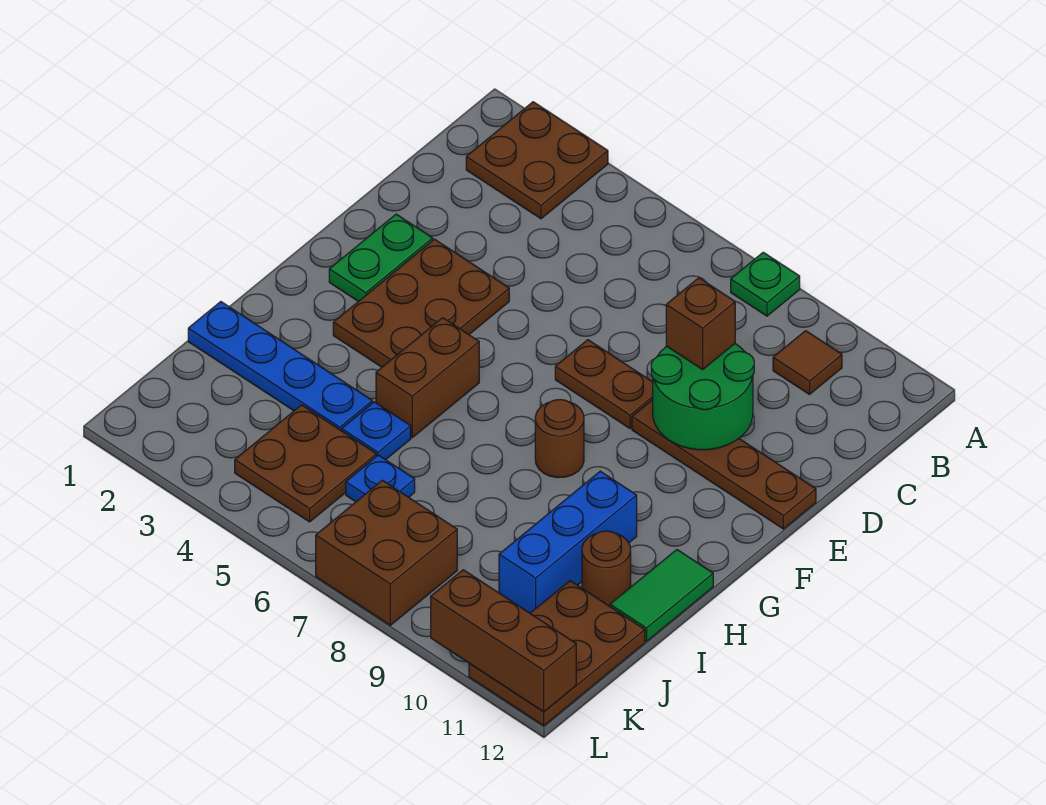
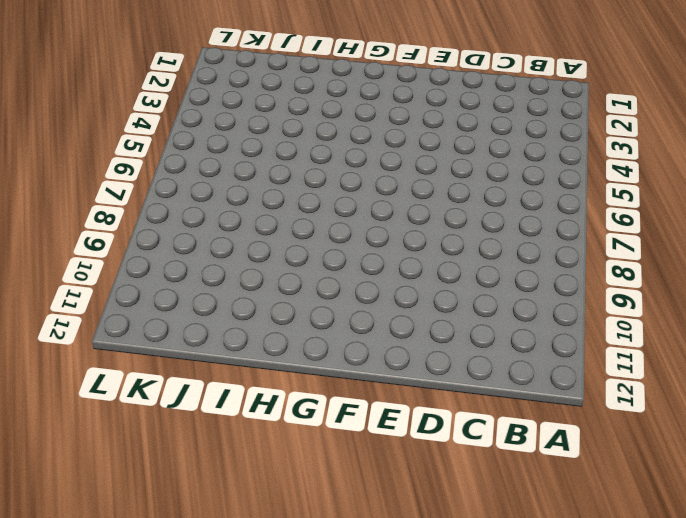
none -> brown plate A2:B3 level 1
none -> green plate A8 level 1
none -> brown tile B10 level 1

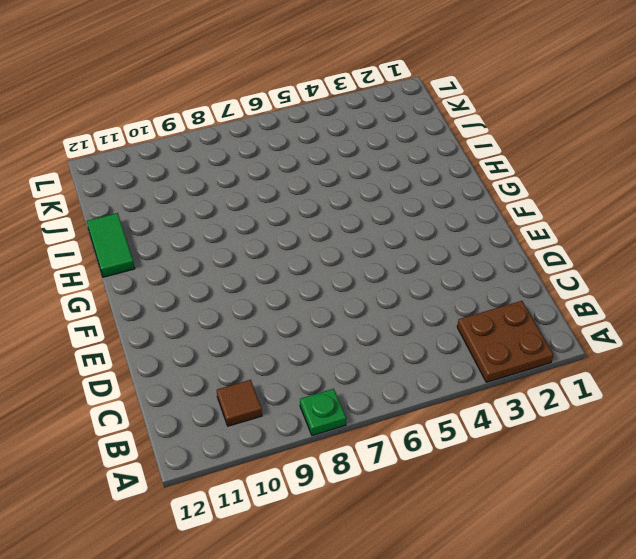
none -> green plate E2:F2 level 1
none -> brown plate E3:G4 level 1
none -> brown plate E7:E8 level 1

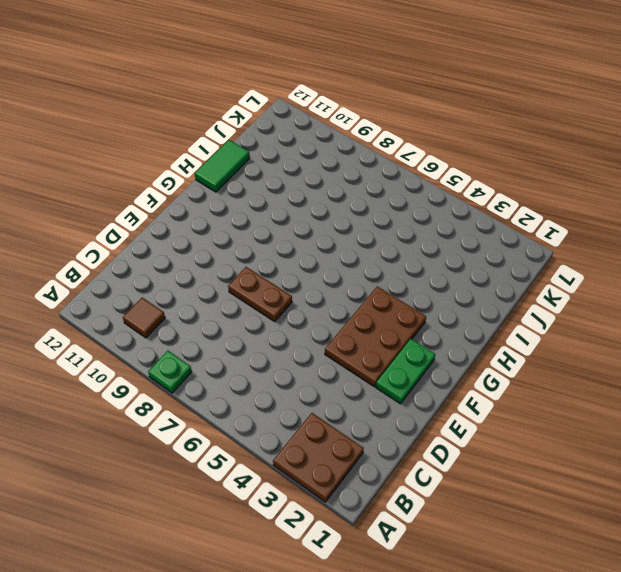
none -> brown plate E9:E12 level 1
none -> brown brick G5:H5 level 1
none -> brown round brick G8 level 1

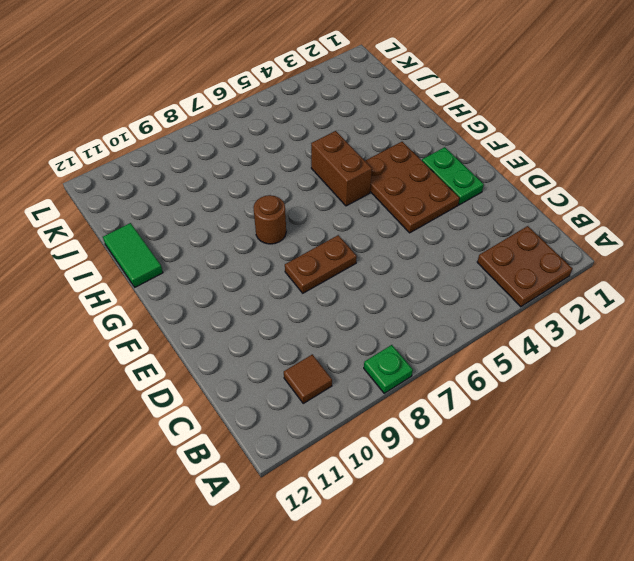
none -> brown plate E9:E12 level 1
none -> blue brick H10:J10 level 1
none -> blue plate I1:I4 level 1

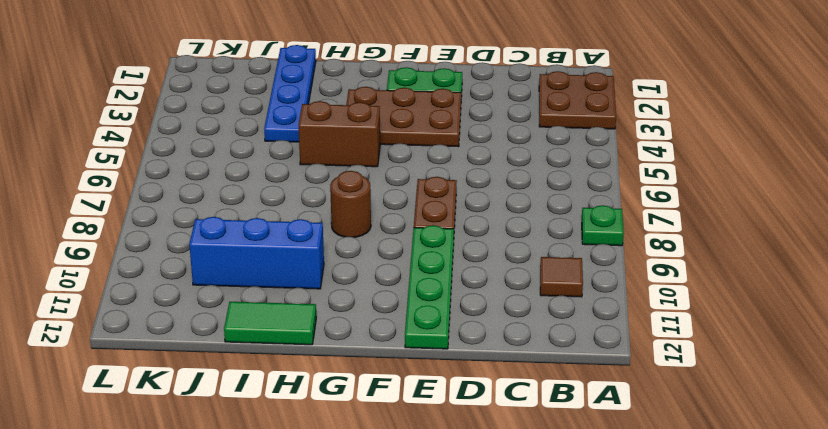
green plate E9:E12 level 1 -> brown plate E9:E12 level 1
none -> blue plate I5 level 1
none -> brown round brick I11 level 1
none -> brown plate J4:K5 level 1

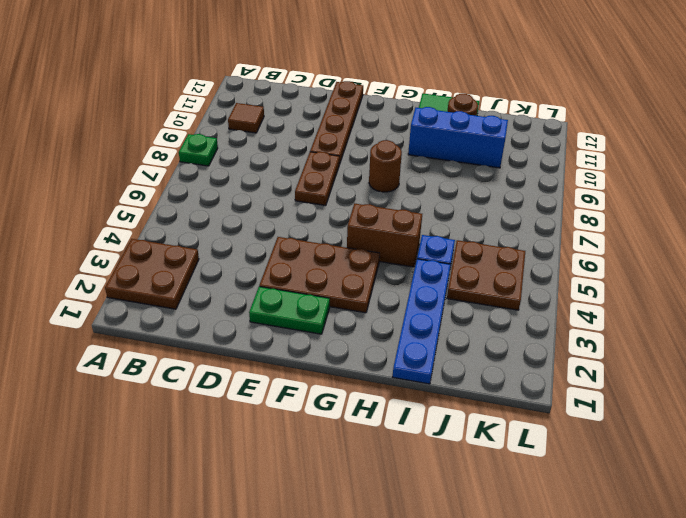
none -> blue plate J6 level 1
none -> brown plate J11:L12 level 1
none -> brown brick K7:L8 level 1

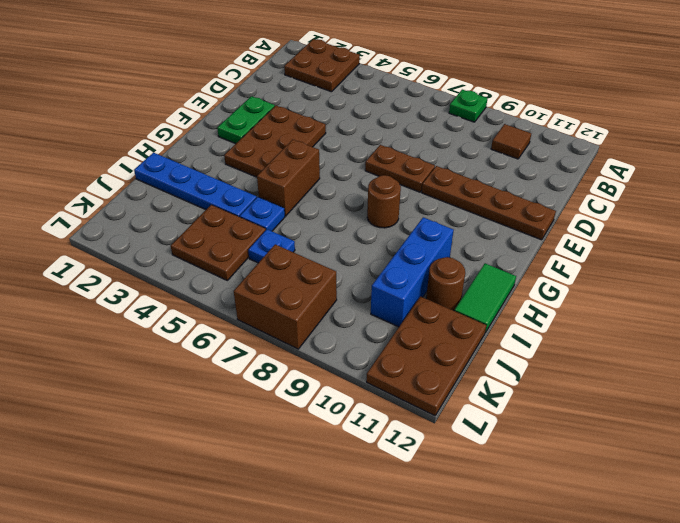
none -> green round brick D9:E10 level 2
none -> brown brick L10:L12 level 2
none -> brown brick D9 level 3

